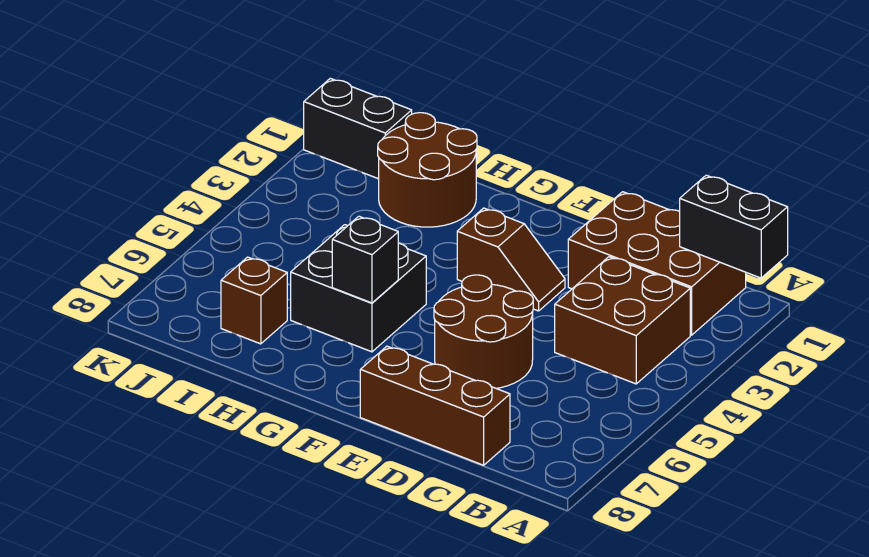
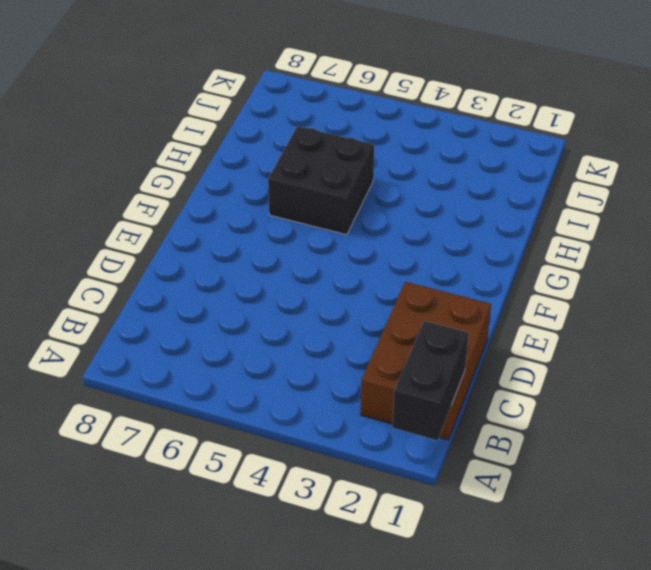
none -> brown brick B3:C4 level 1
none -> brown brick C8:E8 level 1

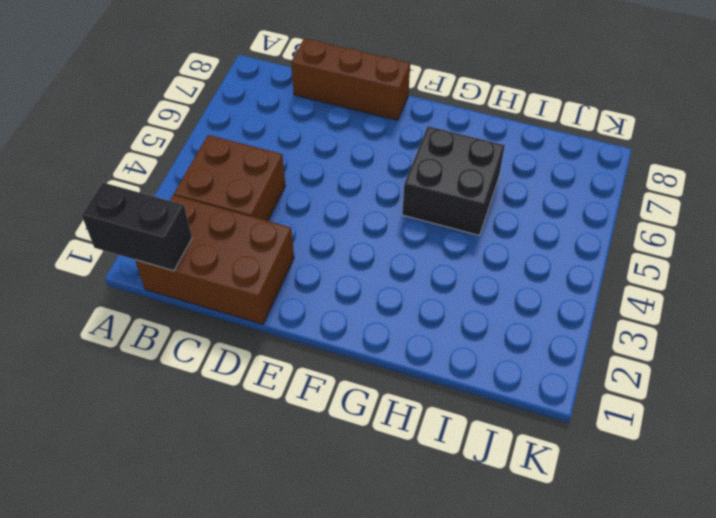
none -> brown round brick D5:E6 level 1
none -> brown slope E3:F3 level 1 top F

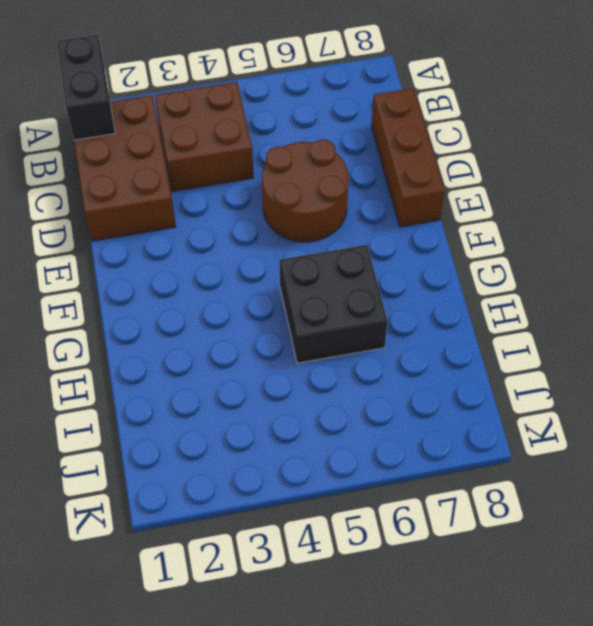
none -> brown slope E3:F3 level 1 top F
none -> brown round brick H1:I2 level 1

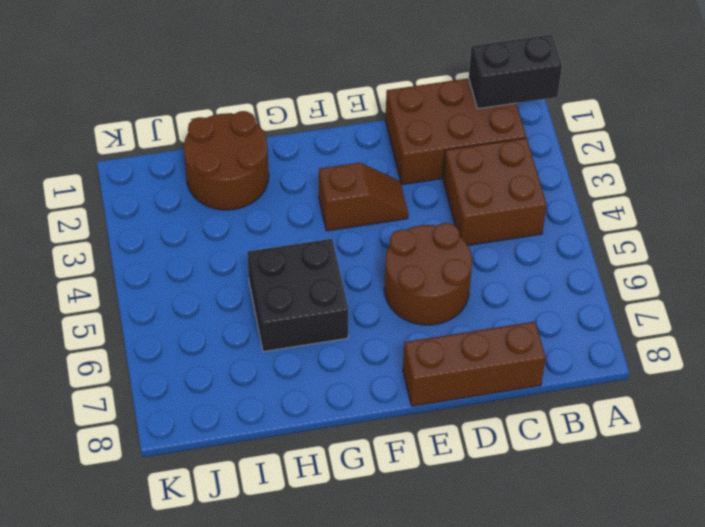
none -> brown brick I7 level 1
none -> black brick J1:K1 level 1

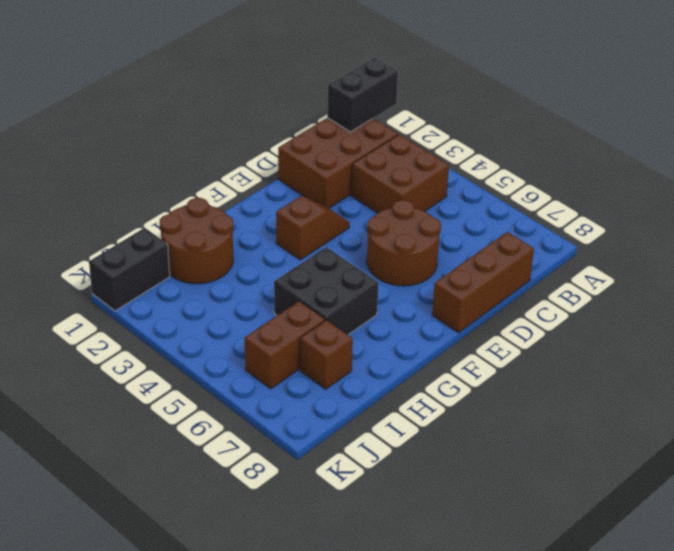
brown brick I6:J6 level 1 -> none
none -> black brick G6 level 2

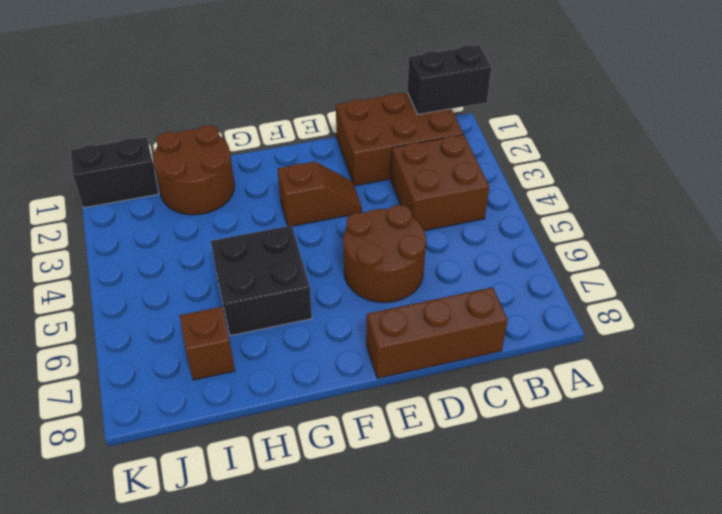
none -> black brick G6 level 2

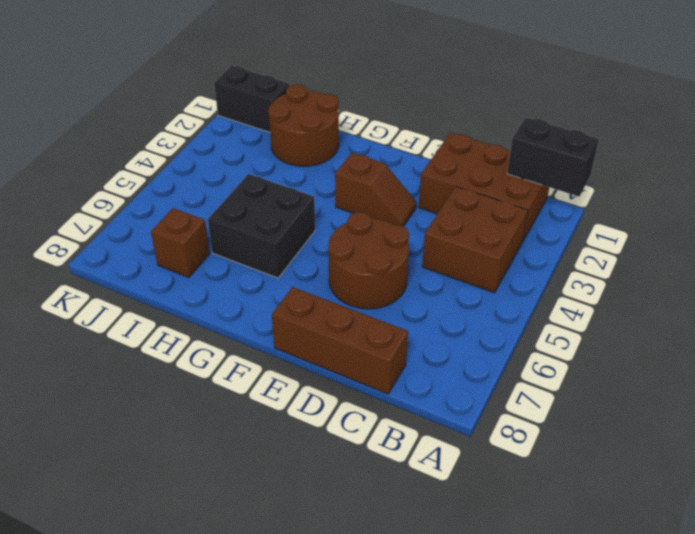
none -> black brick G6 level 2

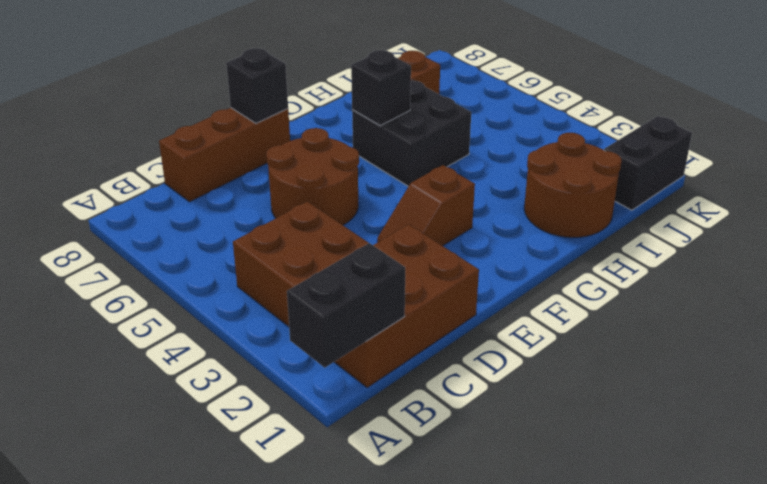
black brick E8 level 2 -> none

